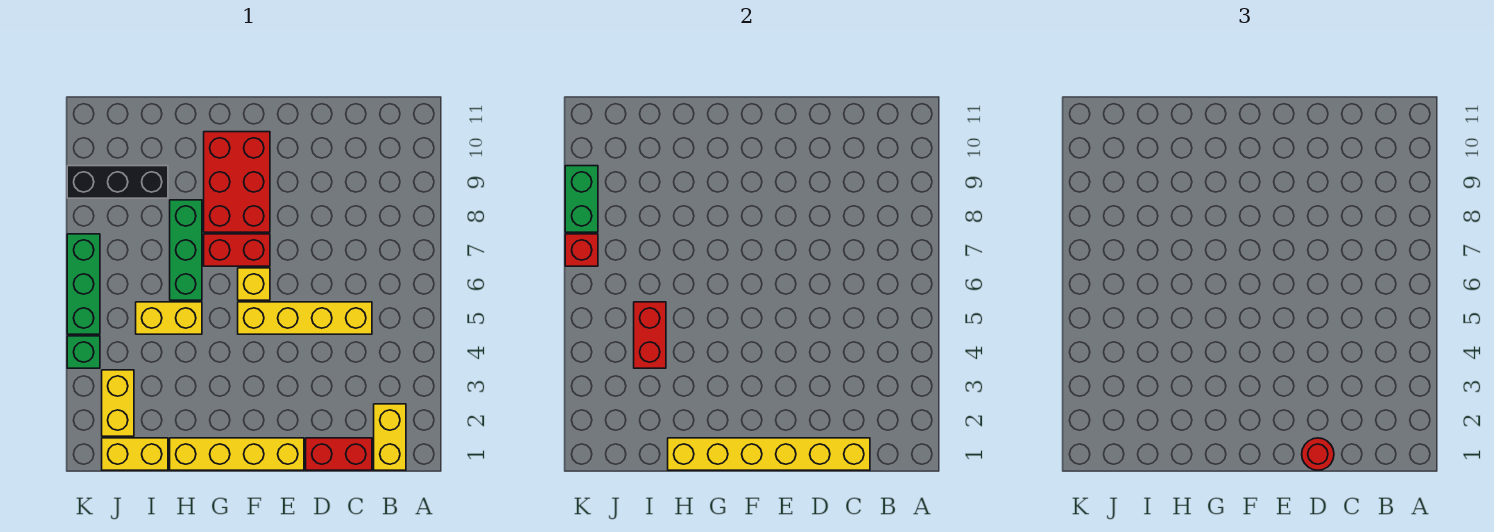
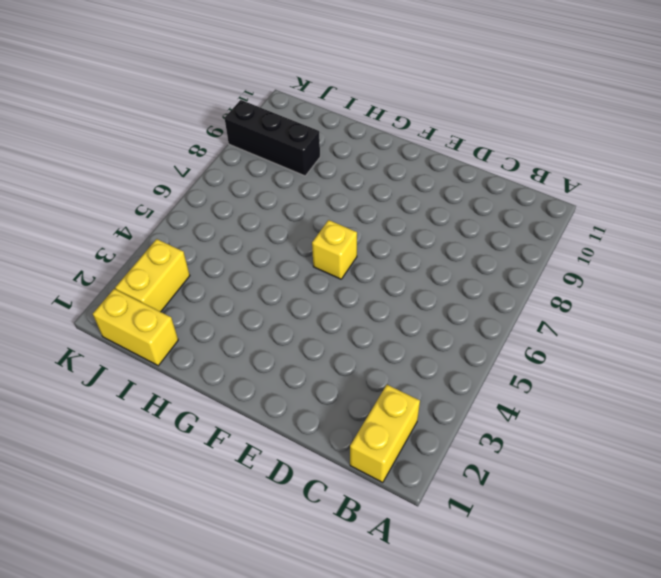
none -> red brick C1:D1 level 1
none -> yellow brick C5:F5 level 1
none -> yellow brick E1:H1 level 1

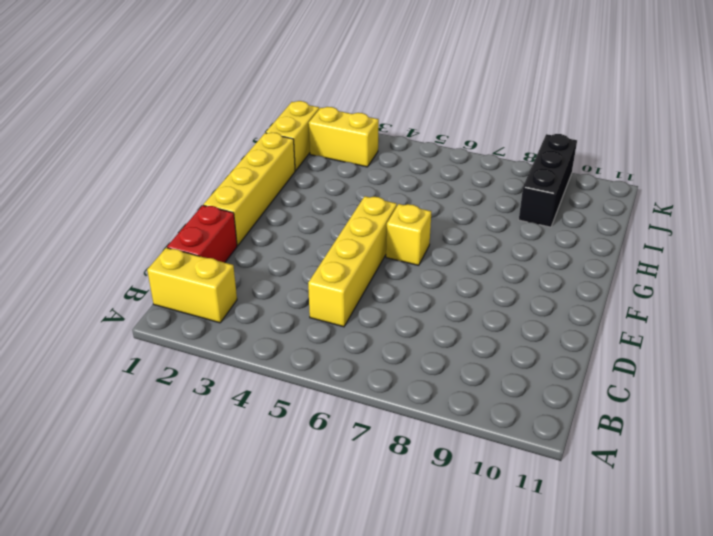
none -> red brick F7:G7 level 1
none -> red brick F8:G10 level 1
none -> yellow brick H5:I5 level 1

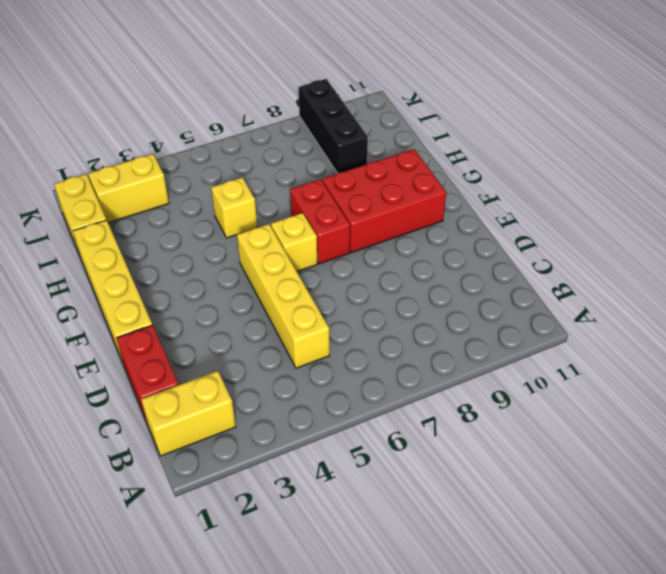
yellow brick H5 level 1 -> yellow brick H5:I5 level 1
none -> green brick H6:H8 level 1
none -> green brick K4 level 1
none -> green brick K5:K7 level 1

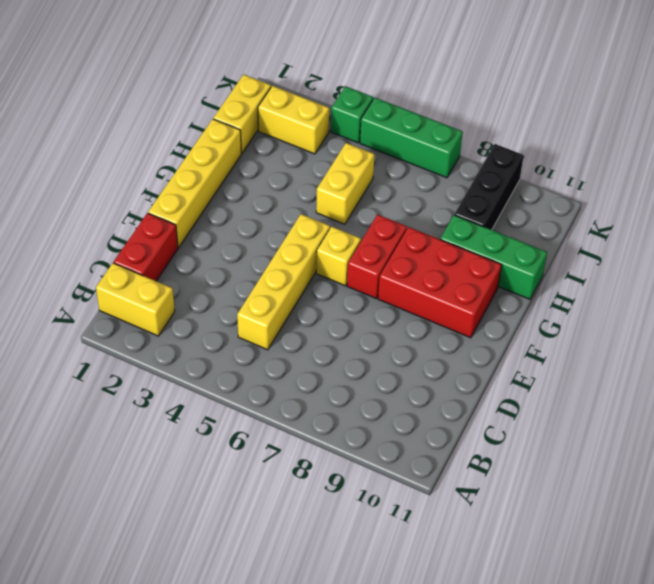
green brick H9:H11 level 1 -> green brick H6:H8 level 1
none -> yellow brick C1:H1 level 2
none -> red brick I4:I5 level 2
none -> red brick K7 level 2

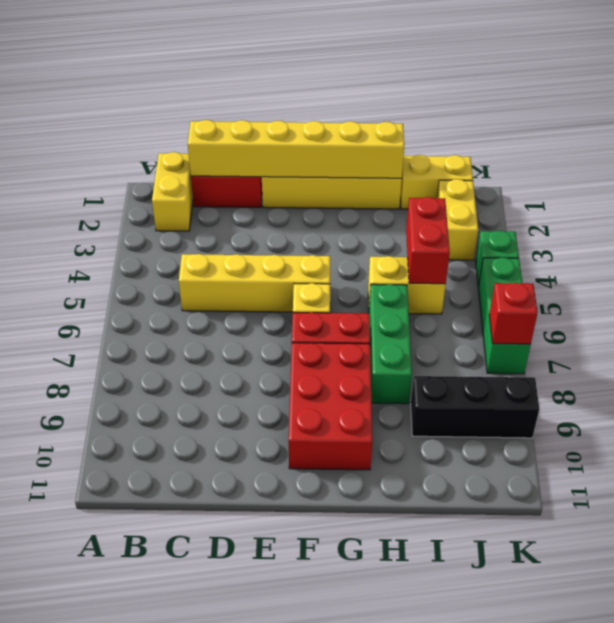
none -> green brick K8:K9 level 2
none -> red round brick D1 level 3

